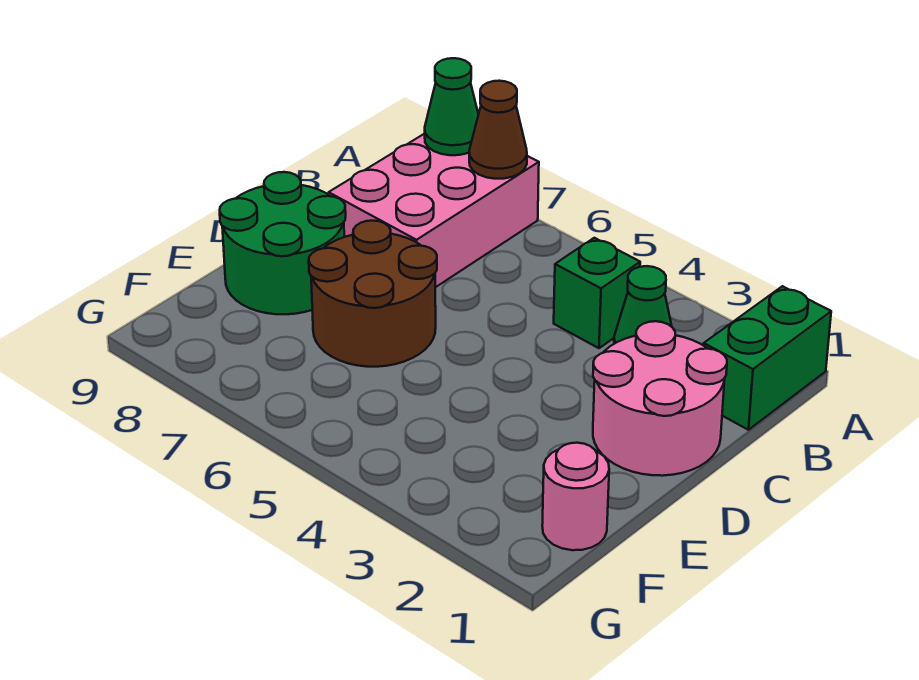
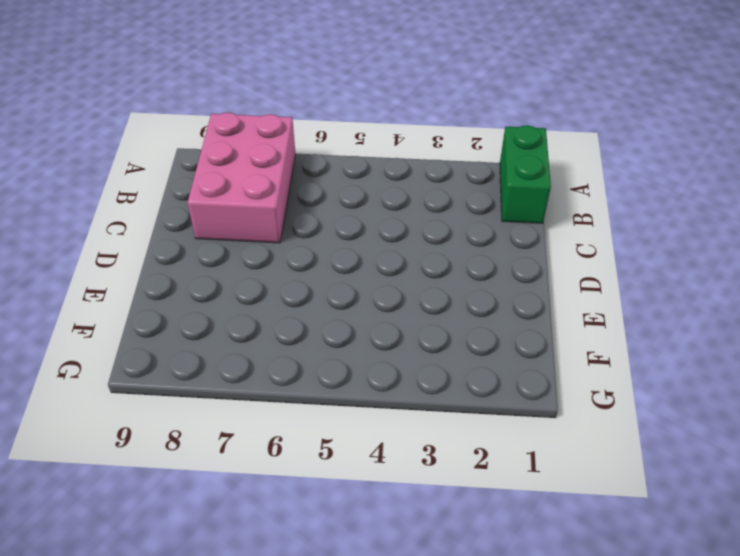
none -> green cone B3 level 1
none -> green brick B4 level 1

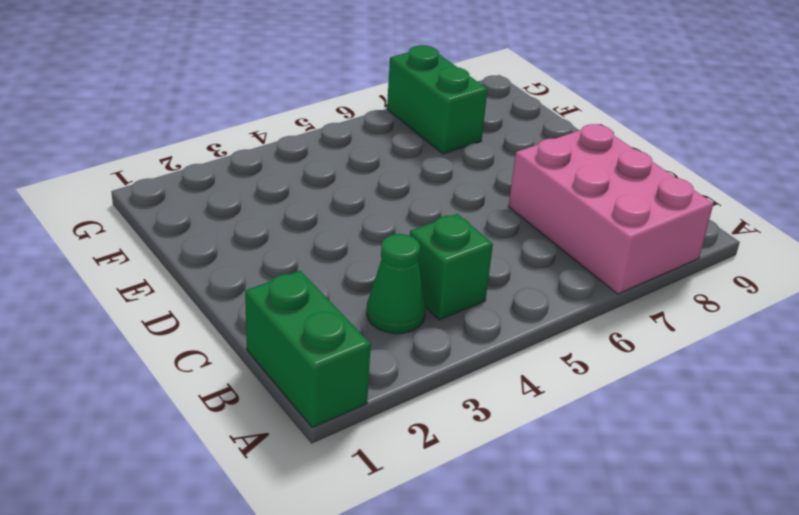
green brick F7:G7 level 1 -> none
none -> pink round brick C1:D2 level 1
none -> brown round brick D6:E7 level 1

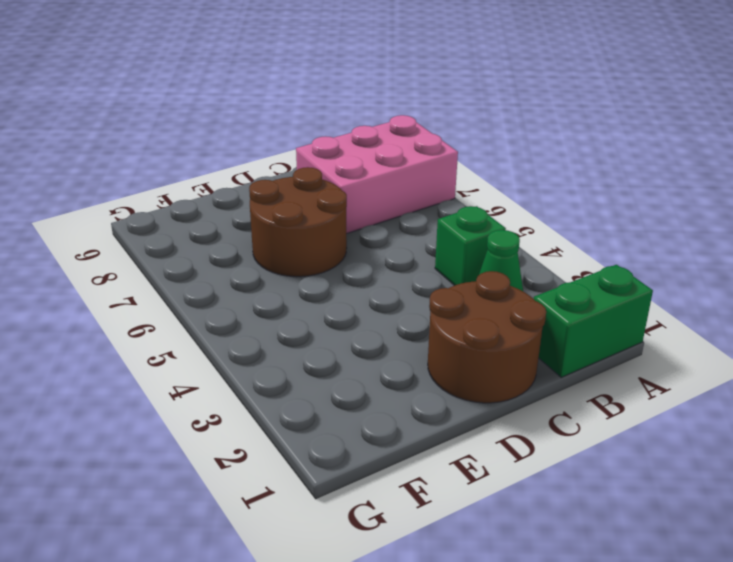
brown round brick C1:D2 level 1 -> pink round brick C1:D2 level 1
none -> green round brick D8:E9 level 1
none -> pink round brick F1 level 1

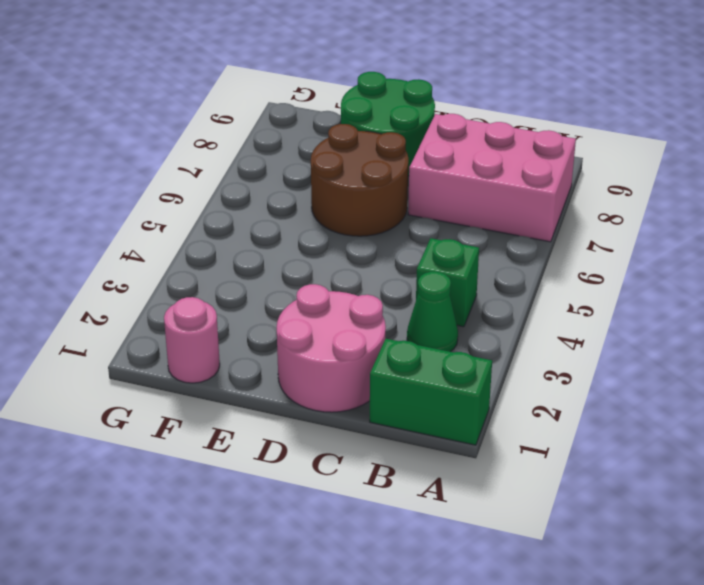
none -> brown cone A7 level 2
none -> green cone A8 level 2

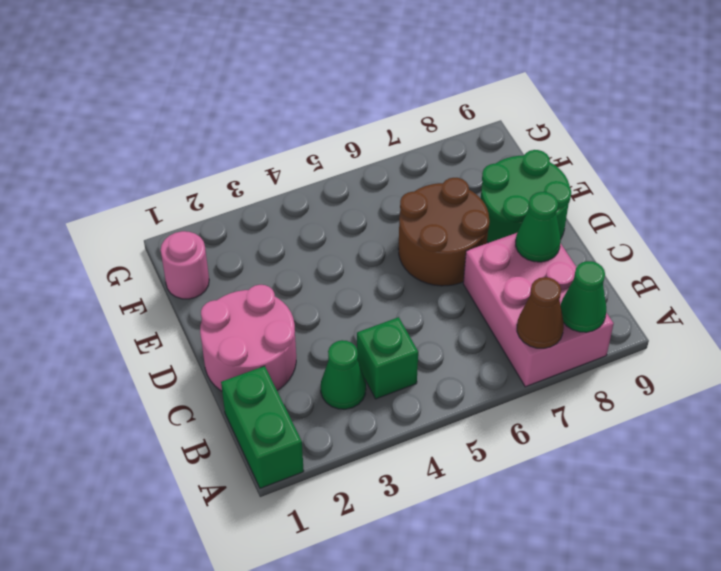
green cone C8 level 2 -> none

